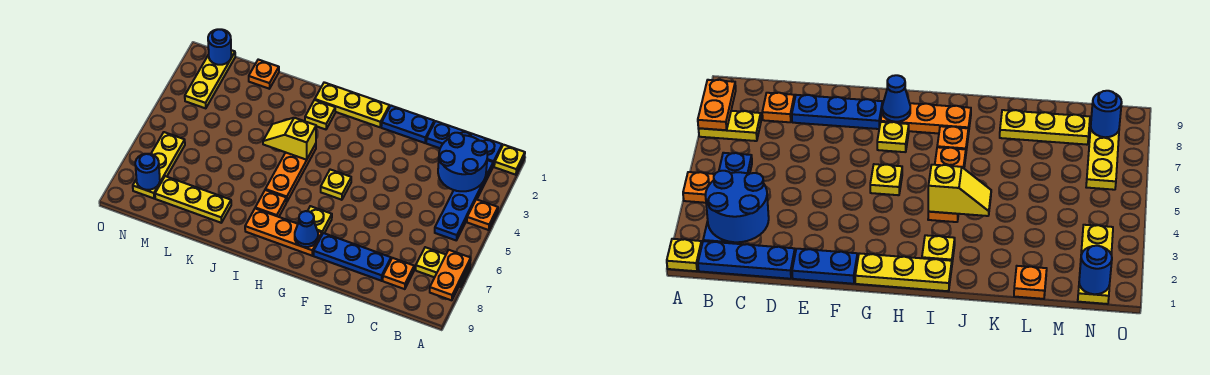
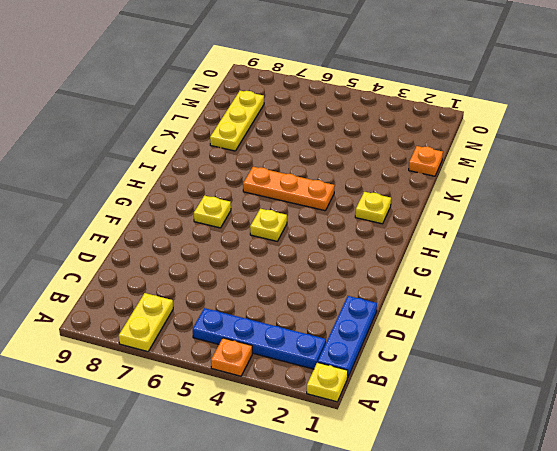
none -> orange plate C8 level 1
none -> blue plate D8:F8 level 1
none -> blue plate E1:F1 level 1

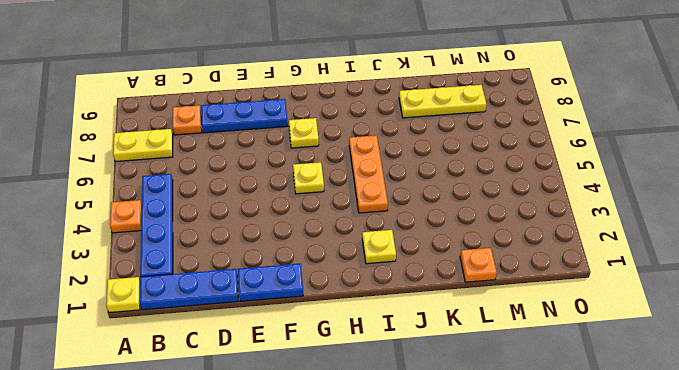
none -> yellow plate G1:I1 level 1
none -> orange plate G8:I8 level 1
none -> orange plate I7 level 1

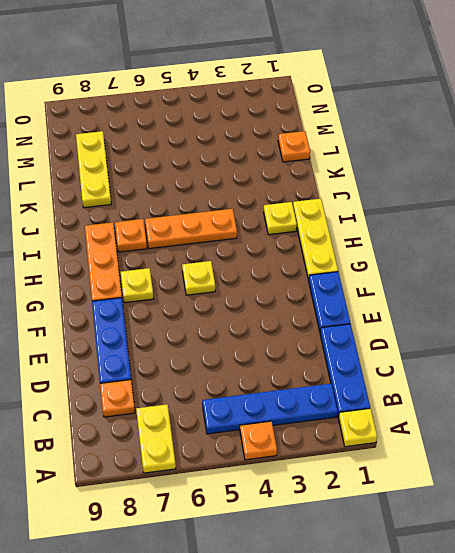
none -> yellow plate N1:N3 level 1
none -> yellow plate N6:N8 level 1
none -> orange plate A7:A8 level 2

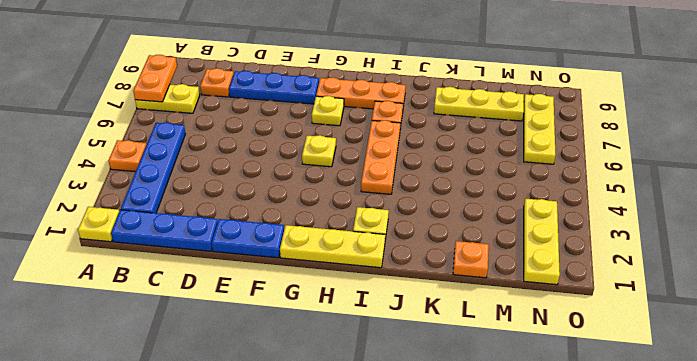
none -> blue round brick B2:C3 level 2
none -> blue cone G8 level 2
none -> yellow slope I4:J4 level 2 top I

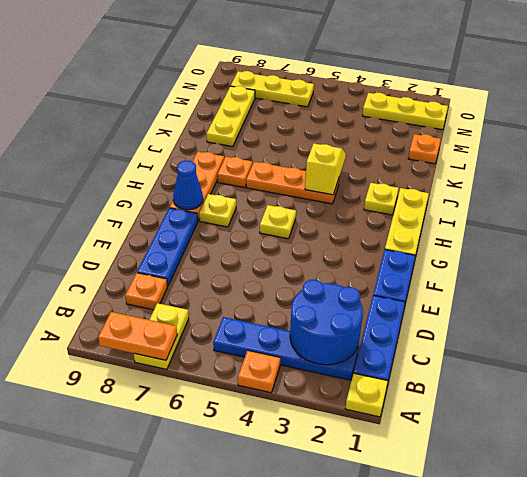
none -> blue round brick N1 level 2
none -> blue round brick N8 level 2

